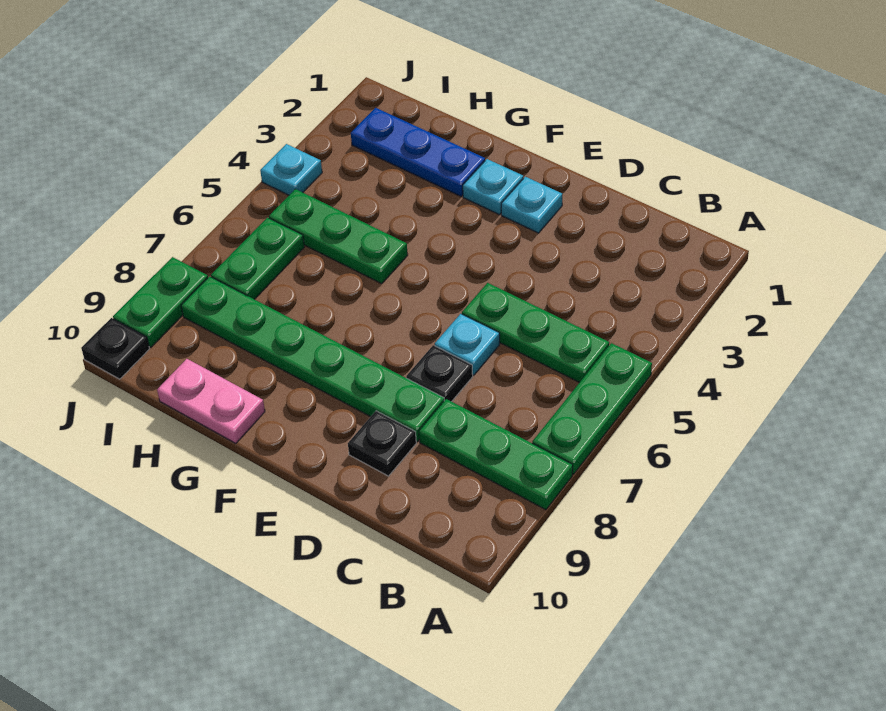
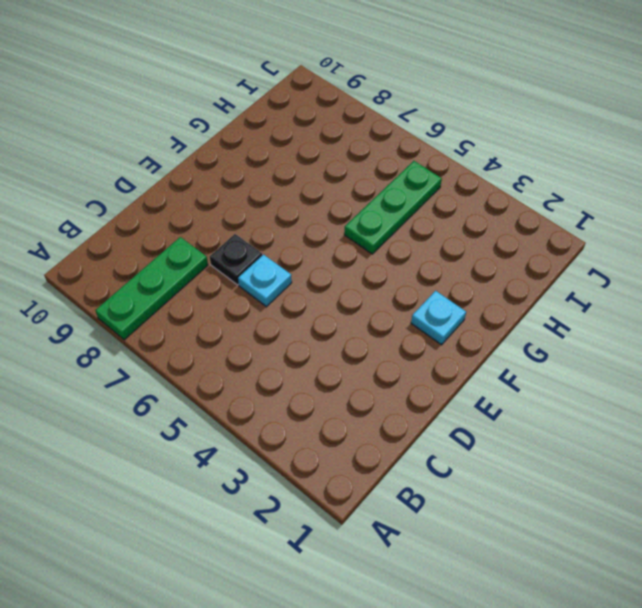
none -> green plate A5:A7 level 1
none -> green plate B5:D5 level 1
none -> green plate D8:I8 level 1

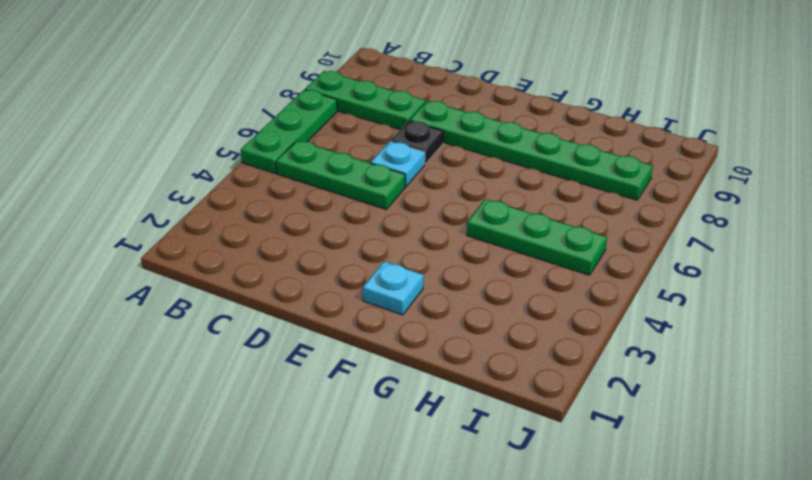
none -> black plate D9 level 1
none -> cyan plate E2 level 1
none -> blue plate G2:I2 level 1

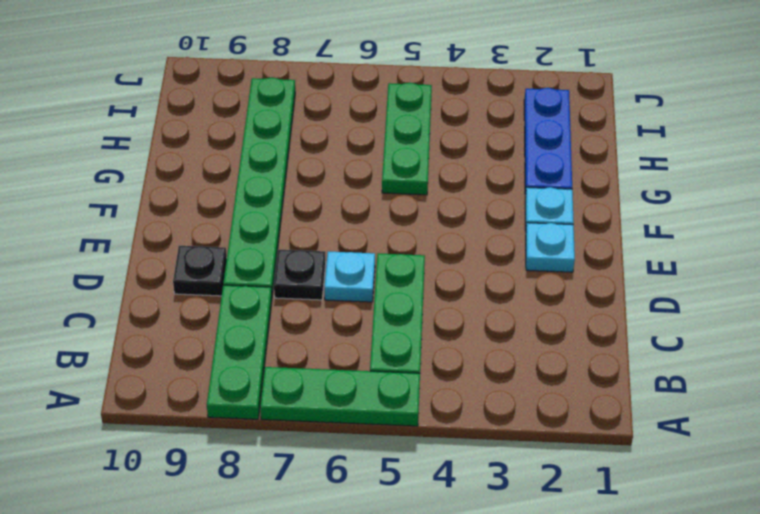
none -> pink plate G10:H10 level 1
none -> green plate I6:I7 level 1
none -> cyan plate J4 level 1

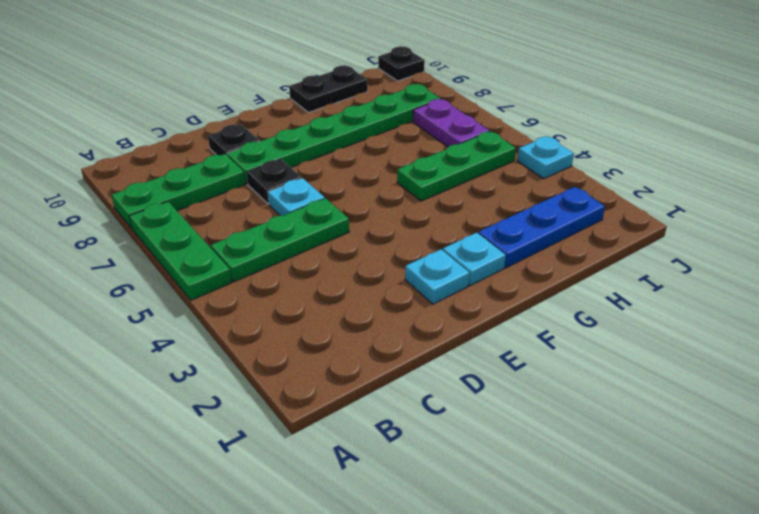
black plate G10:H10 level 1 -> pink plate G10:H10 level 1
purple plate I6:I7 level 1 -> green plate I6:I7 level 1
none -> green plate J8:J9 level 1

